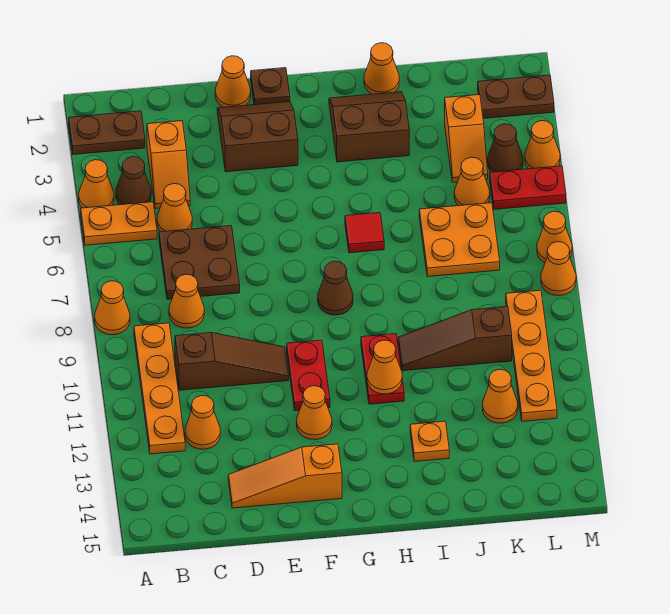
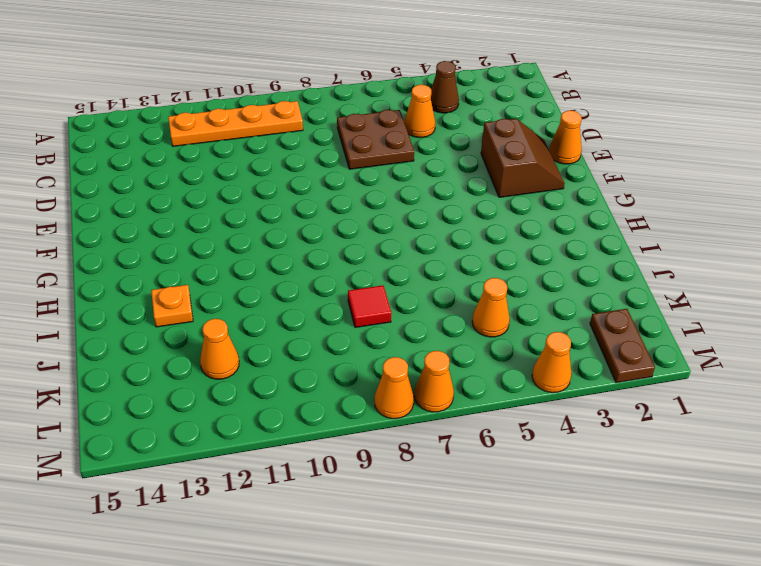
red tile J8 level 1 -> red tile H6 level 1
none -> brown plate A2:B2 level 1
none -> orange cone A4 level 1
none -> orange plate A5:B5 level 1
none -> orange cone A8 level 1

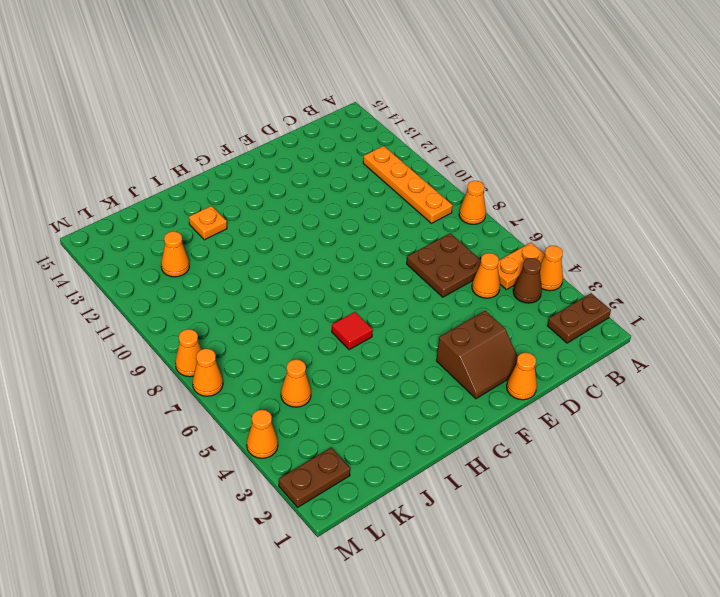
none -> orange slope C3:C4 level 1 top 3
none -> orange cone C8 level 1
none -> brown slope C10:E10 level 1 top C
none -> orange cone C12 level 1

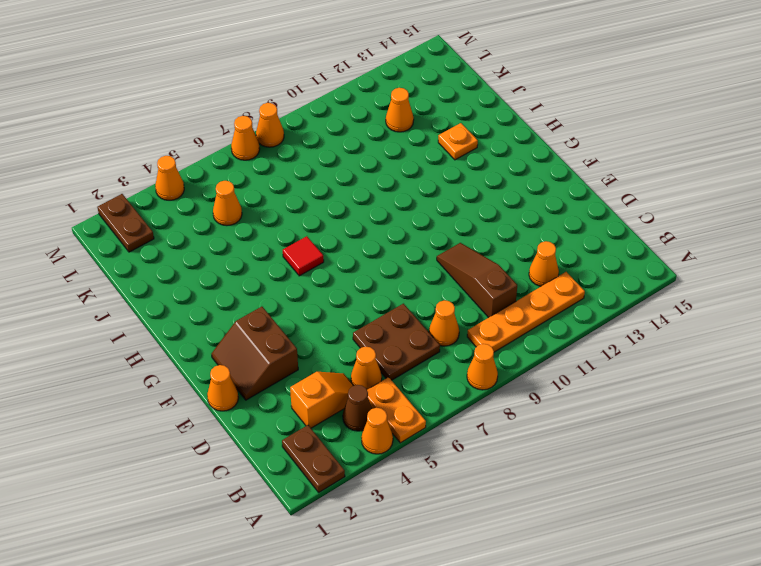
none -> orange slope D14:F14 level 1 top F
none -> brown plate F1 level 1
none -> red plate F10:F11 level 1
none -> orange cone F12 level 1

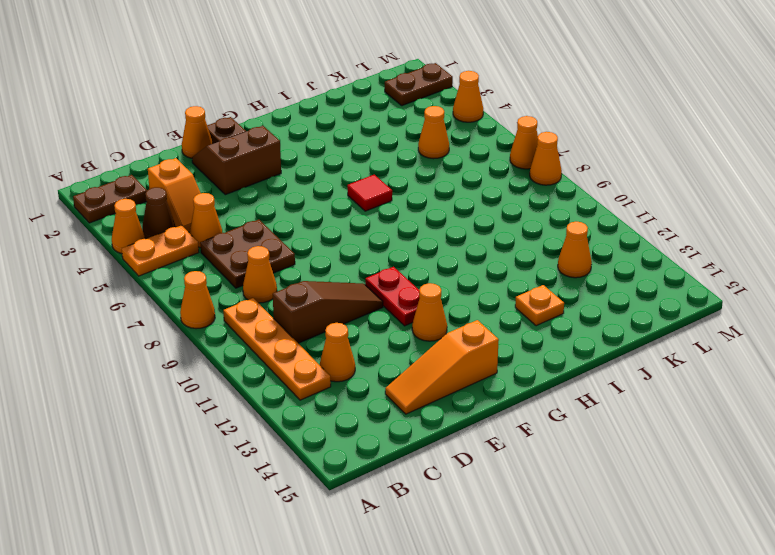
none -> brown cone G8 level 1
none -> brown slope H2:I3 level 1 top 3
none -> red plate H10:H11 level 1
none -> orange cone I1 level 1

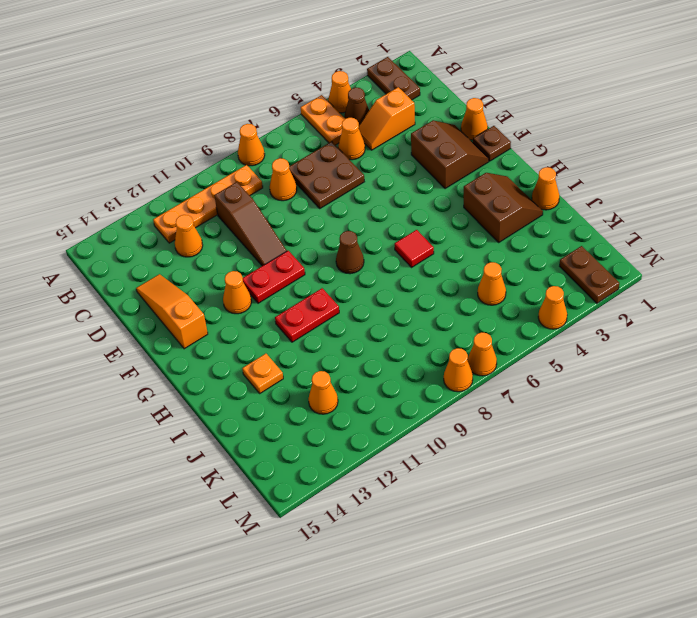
none -> brown slope I10:K10 level 1 top K
none -> orange plate J6:K7 level 1
none -> orange slope K3:K4 level 1 top 3
none -> brown cone L4 level 1

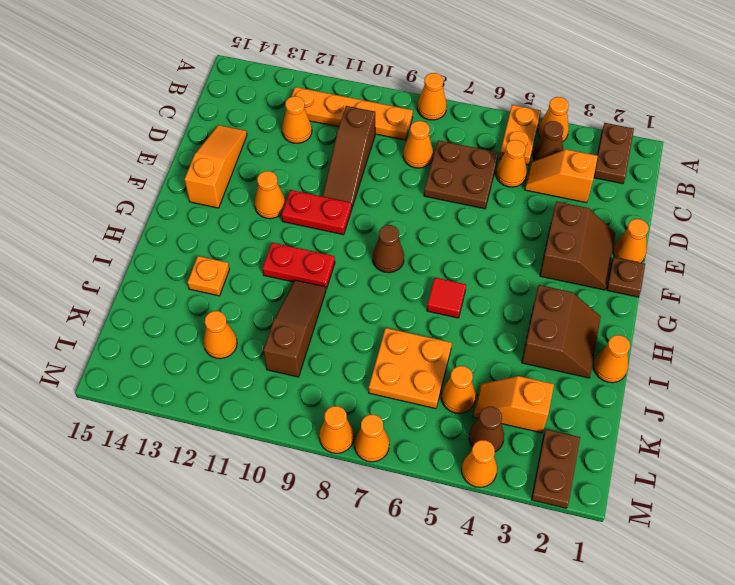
none -> red plate L5:M5 level 1
none -> orange plate L9:L12 level 1
none -> orange cone H11 level 2

